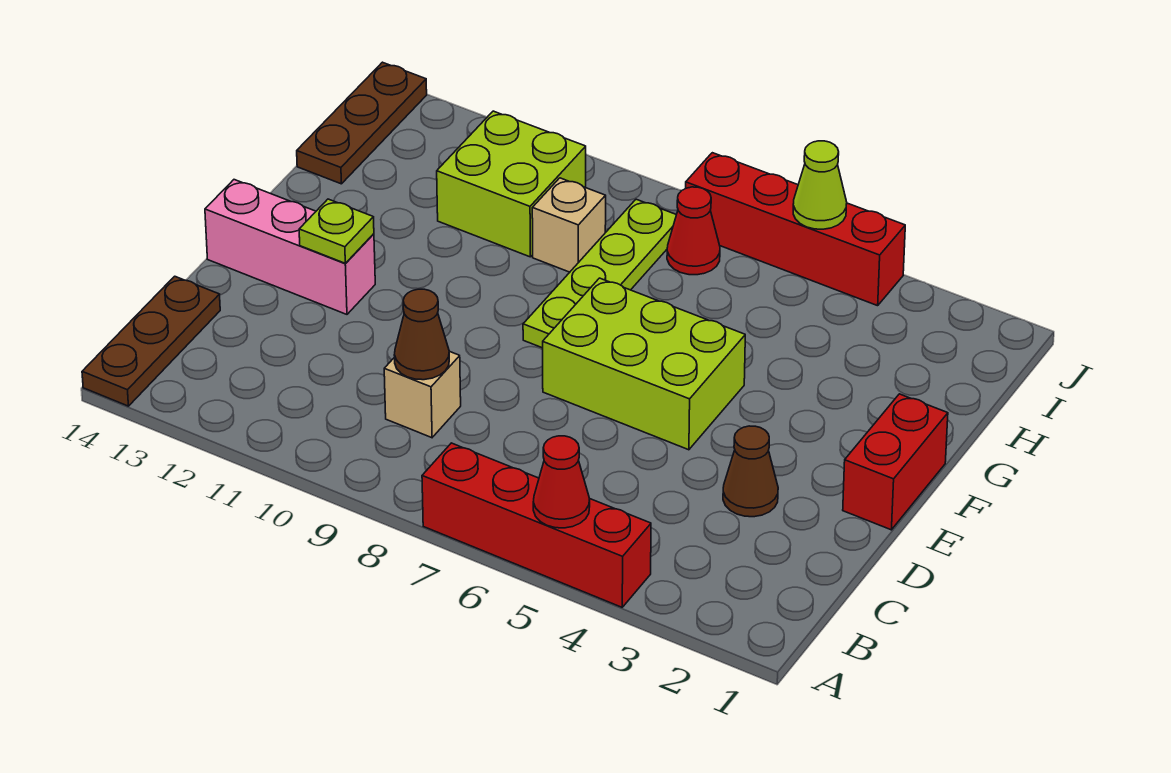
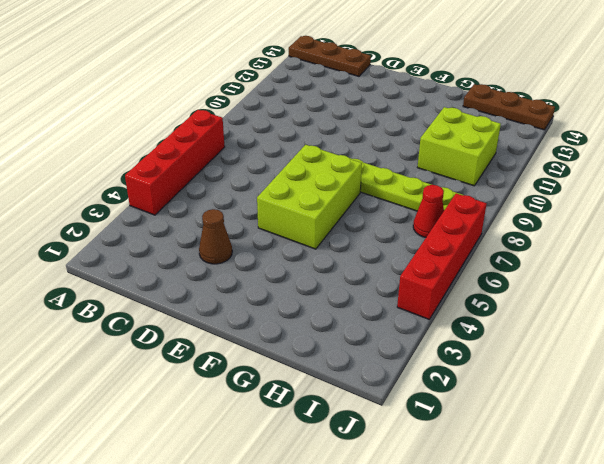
none -> tan brick C9 level 1
none -> red brick E1:F1 level 1
none -> pink brick E12:E14 level 1

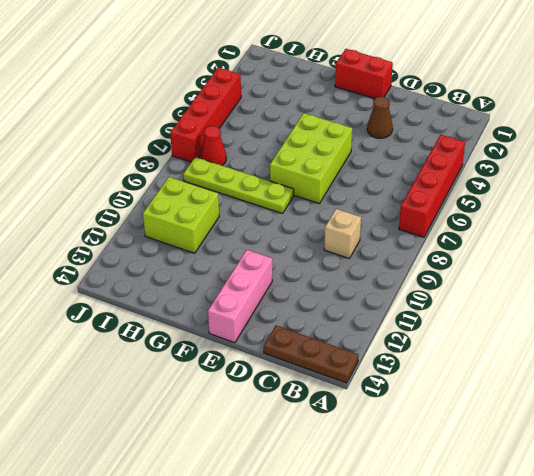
none -> tan brick H9 level 1
none -> brown plate H14:J14 level 1
none -> red cone A5 level 2

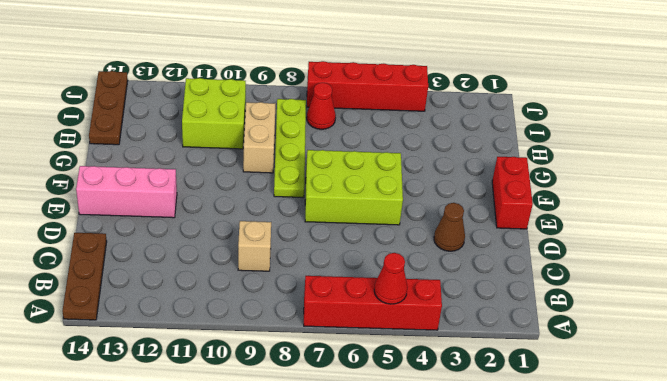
tan brick G9:H9 level 1 -> tan brick H9 level 1
none -> brown cone C9 level 2
none -> lime plate E12 level 2
none -> lime cone J5 level 2

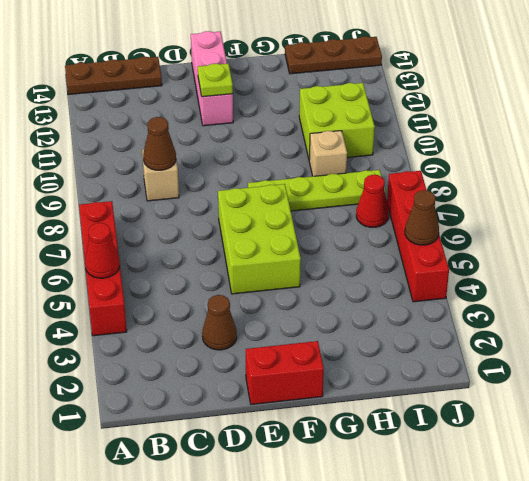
brown cone J5 level 2 -> lime cone J5 level 2

